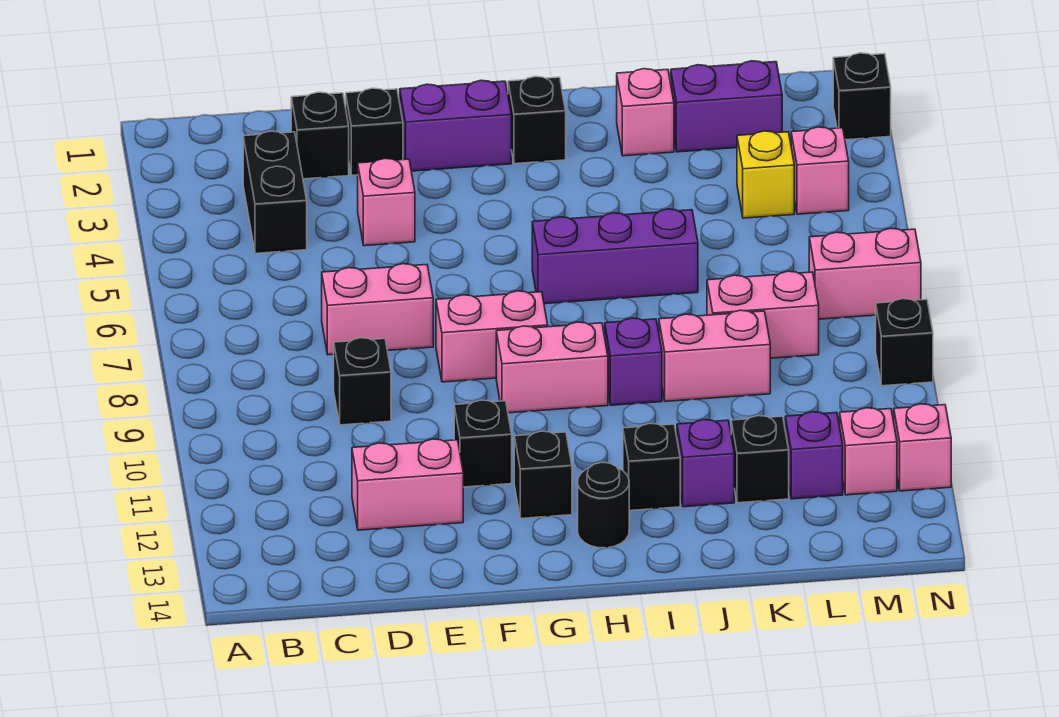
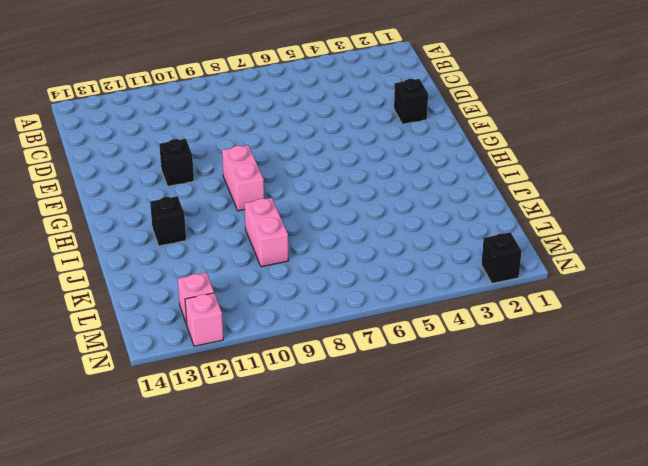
none -> black brick C3:C4 level 1
none -> black brick D2 level 1
none -> pink brick D7:E7 level 1
none -> black brick D9 level 1

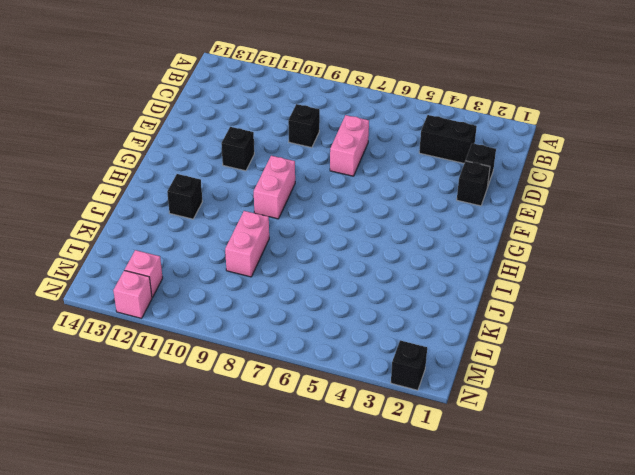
none -> pink brick D12:E12 level 1
none -> pink brick E4 level 1
none -> purple brick F2:G2 level 1
none -> pink brick F8:G8 level 1

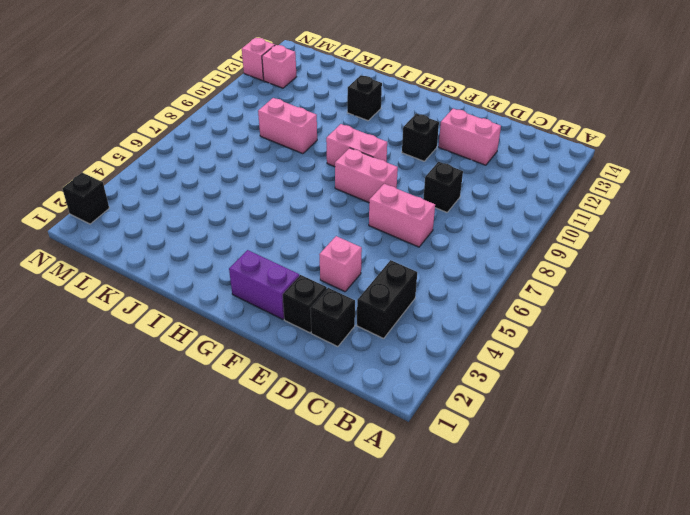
none -> black brick G12 level 1
none -> black brick H2 level 1
none -> purple brick H6:J6 level 1
none -> black round brick H13 level 1

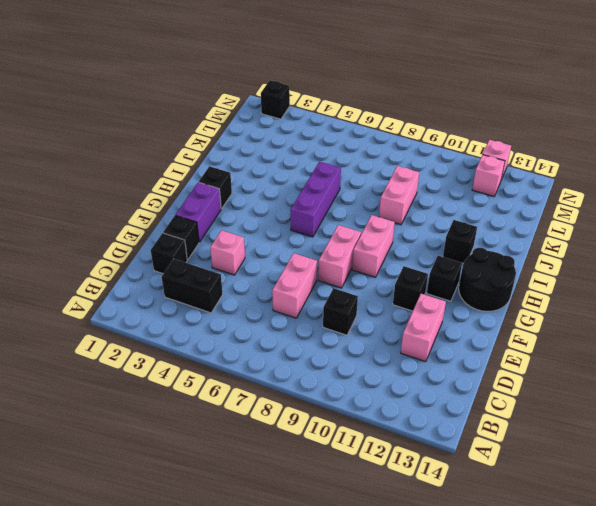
black round brick G13:H14 level 1 -> black round brick H13 level 1
none -> purple brick I9 level 1
none -> pink brick J2 level 1
none -> purple brick J12 level 1
none -> purple brick K2:L2 level 1

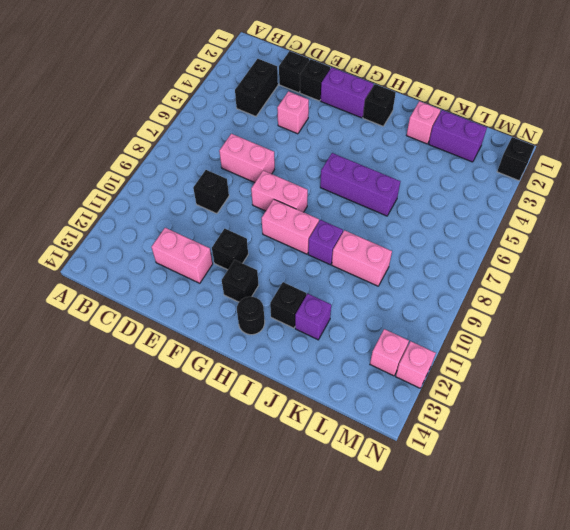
none -> pink brick K8:L8 level 1
none -> black brick K12 level 1
none -> yellow brick L4 level 1
none -> purple brick L12 level 1

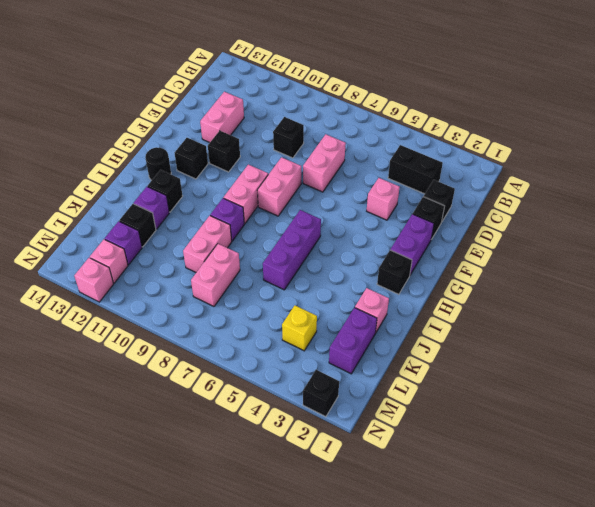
none -> pink brick M4 level 1
none -> pink brick M7:N7 level 1
none -> black brick N9 level 1

